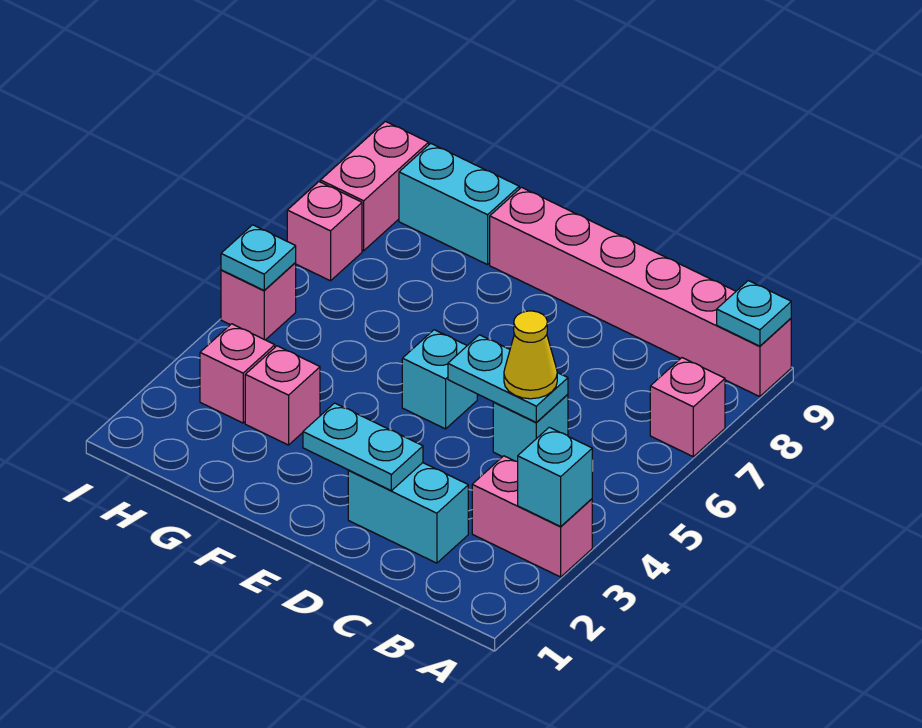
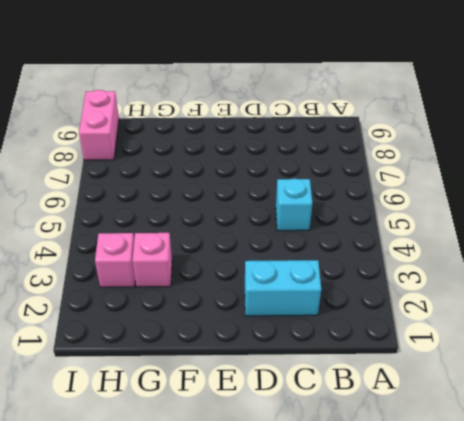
none -> pink brick A3:B3 level 1
none -> pink brick A7 level 1
none -> pink brick A9:F9 level 1

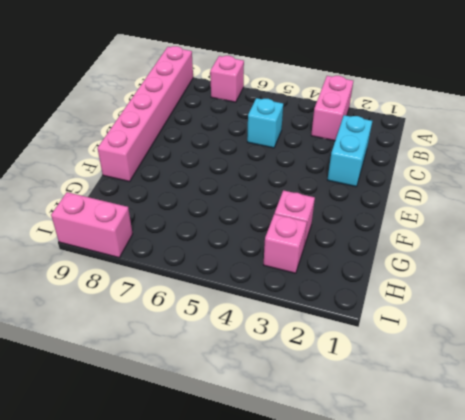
none -> cyan brick E5 level 1
none -> cyan brick G9:H9 level 1
none -> pink brick I5 level 1

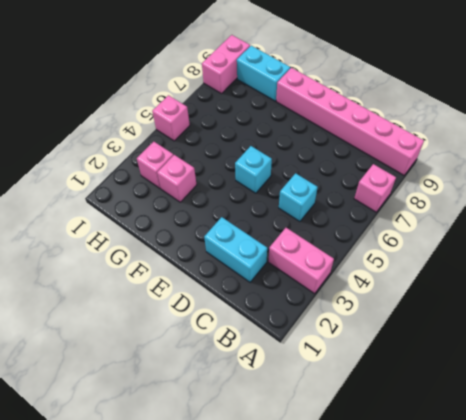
none -> pink brick I7 level 1
none -> cyan brick A3 level 2
none -> cyan plate A9 level 2

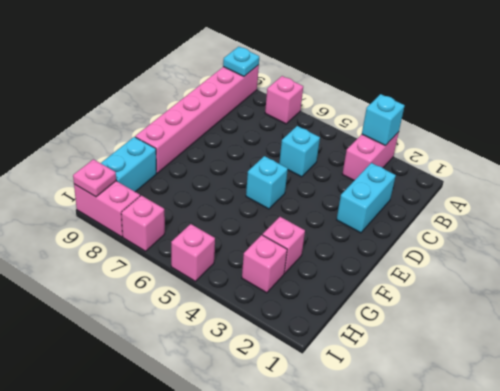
pink plate I9 level 2 -> none
none -> cyan plate C5:D5 level 2
none -> cyan plate D2:E2 level 2
none -> cyan plate I5 level 2

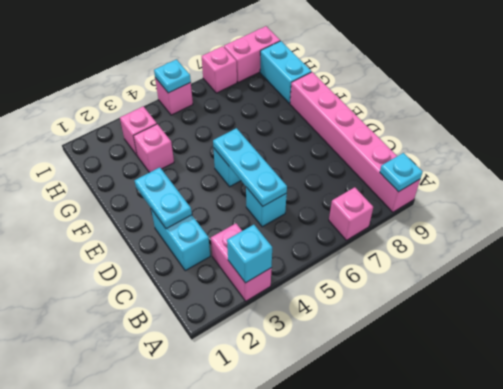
cyan plate C5:E5 level 2 -> cyan plate C5:D5 level 2
none -> yellow cone C5 level 3

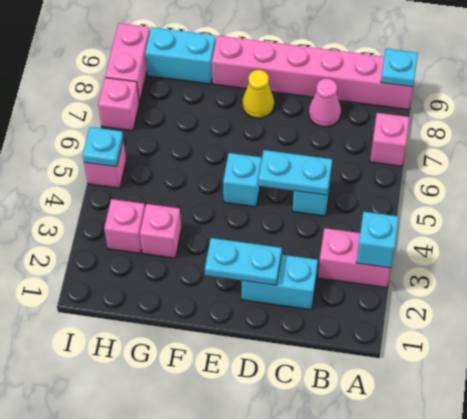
pink cone C8 level 1 -> none
yellow cone E8 level 1 -> yellow cone C5 level 3

